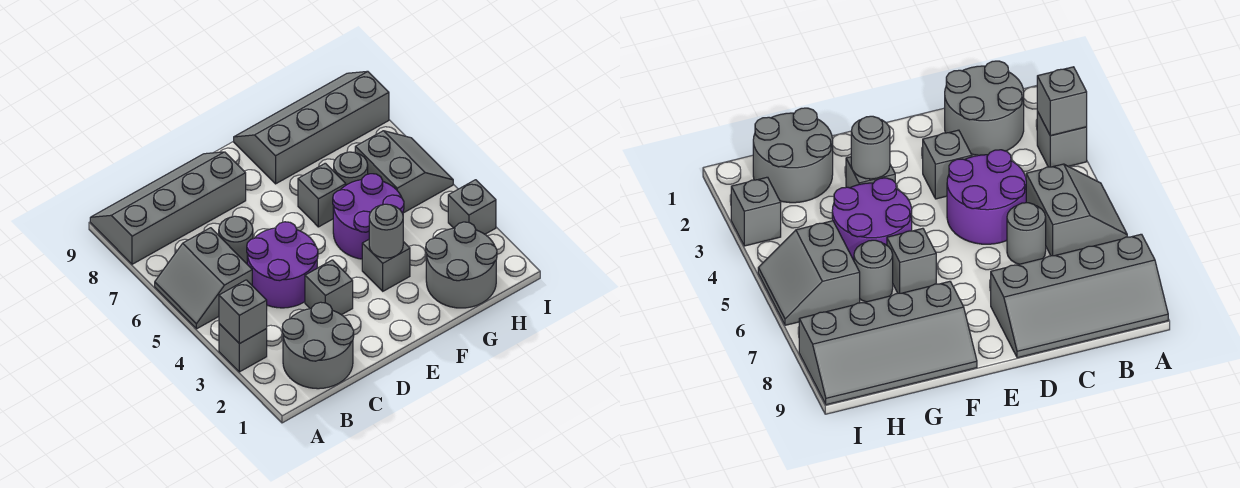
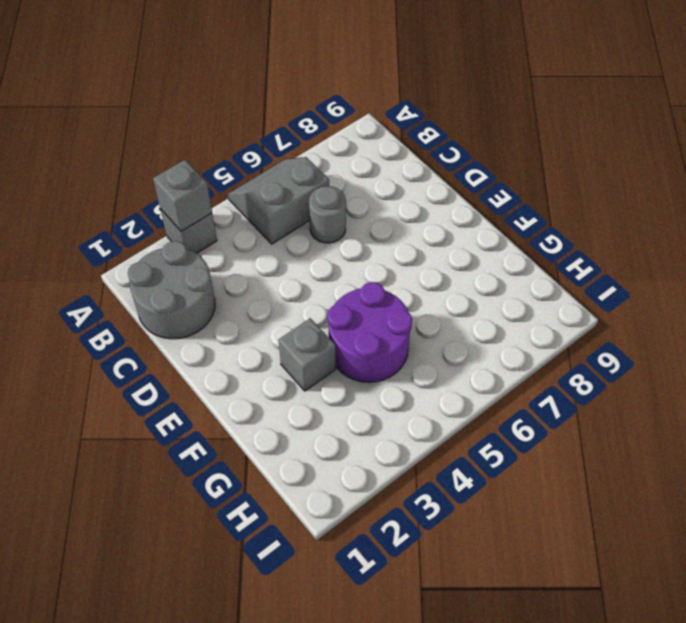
none -> grey slope A8:D9 level 1 top 8
none -> purple round brick C4:D5 level 1
none -> grey brick D3 level 1

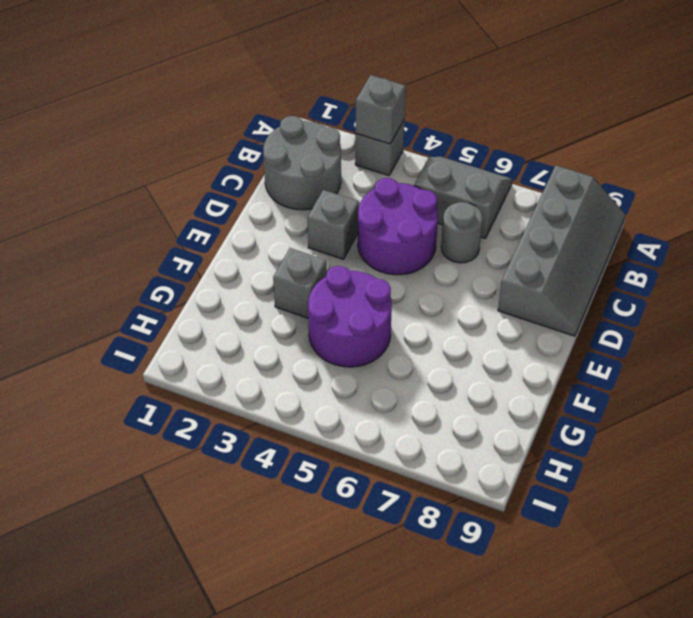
none -> grey brick F6 level 1
none -> grey slope F8:I9 level 1 top 8
none -> grey round brick G1:H2 level 1

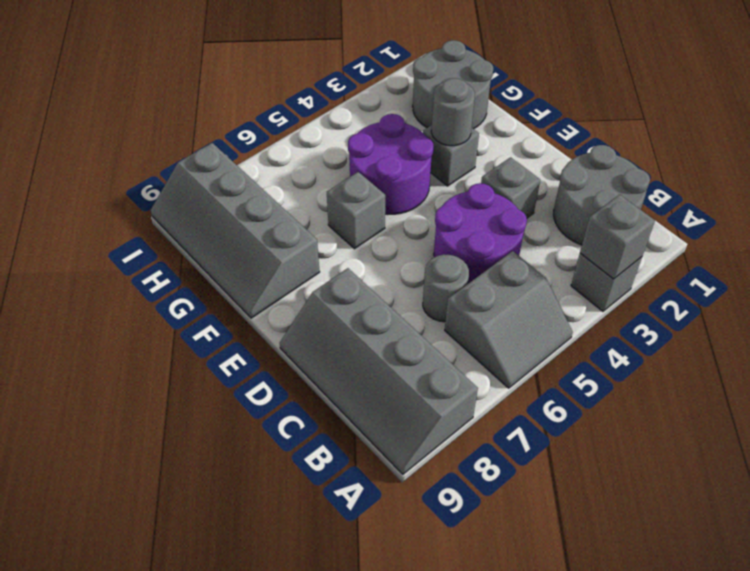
none -> grey round brick G6 level 1
none -> grey slope H5:I6 level 1 top H
none -> grey brick I3 level 1

